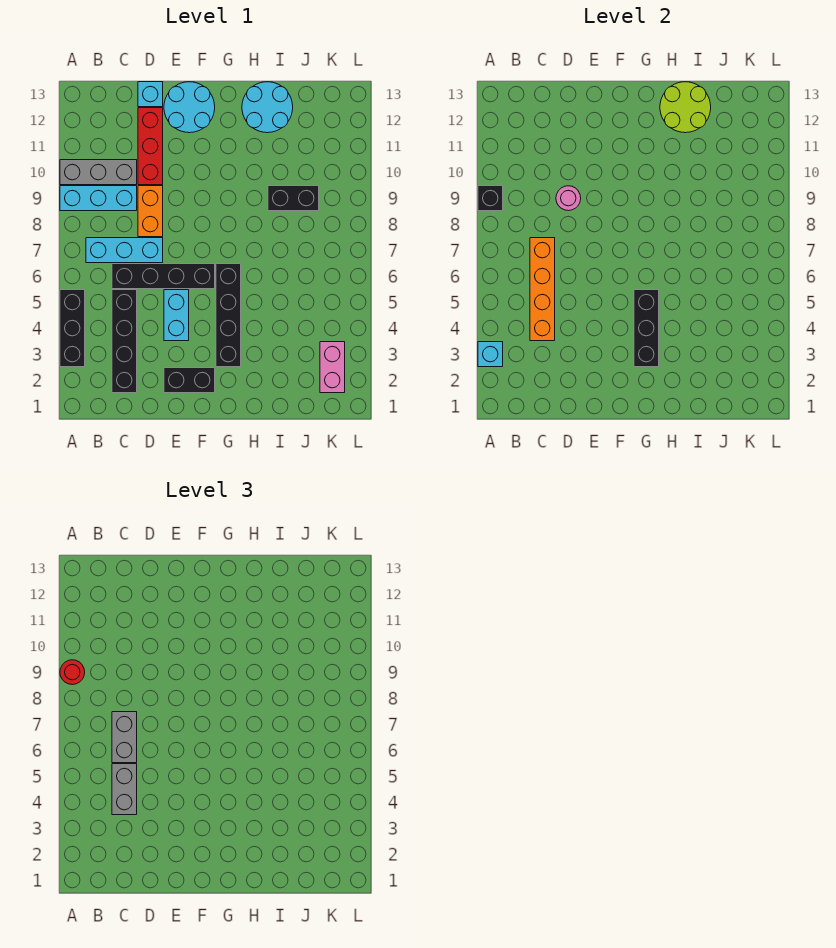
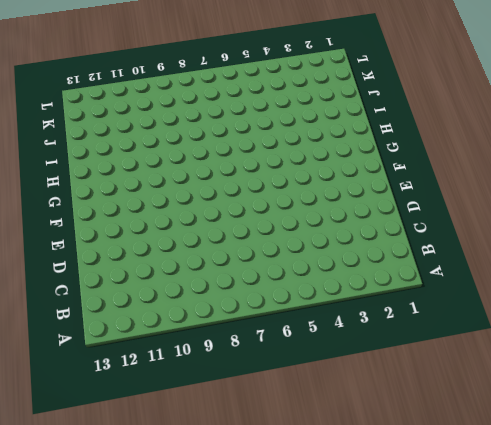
none -> black brick A3:A5 level 1
none -> cyan brick A9:C9 level 1
none -> grey brick A10:C10 level 1

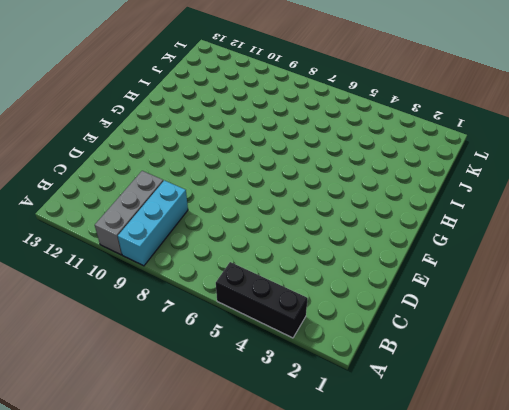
none -> cyan brick B7:D7 level 1
none -> black brick C2:C5 level 1
none -> black brick C6:F6 level 1

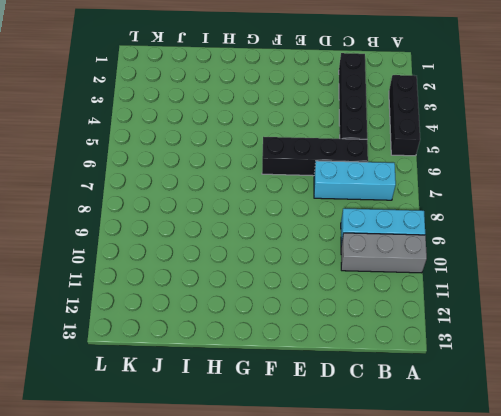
none -> orange brick D8:D9 level 1
none -> red brick D10:D12 level 1
none -> cyan brick D13 level 1

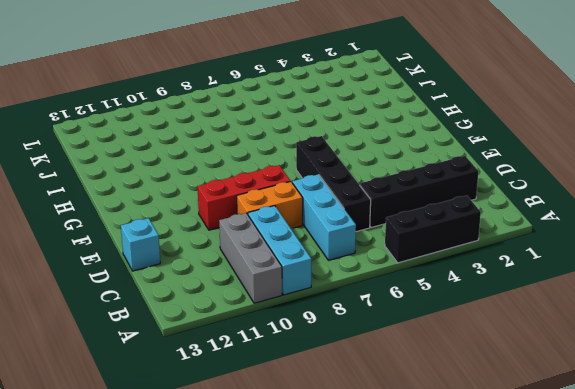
red brick E8:E10 level 1 -> red brick D10:D12 level 1
none -> black brick E2:F2 level 1
none -> cyan brick E4:E5 level 1
none -> cyan round brick E12:F13 level 1

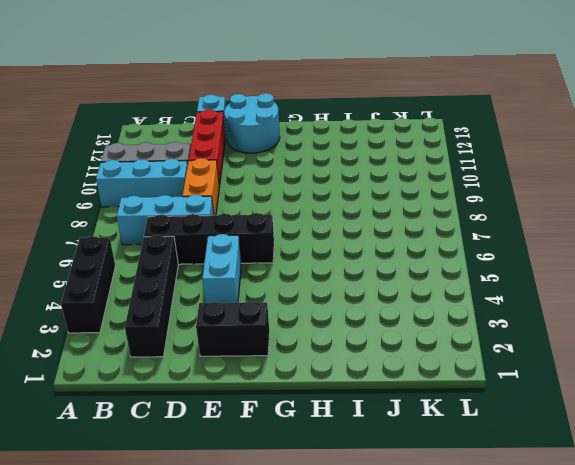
none -> black brick G3:G6 level 1
none -> cyan round brick H12:I13 level 1
none -> black brick I9:J9 level 1

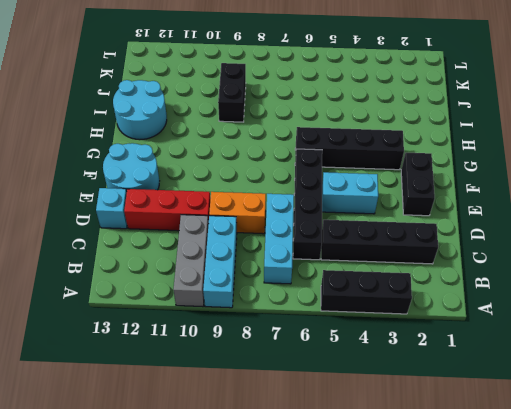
none -> pink brick K2:K3 level 1
none -> cyan brick A3 level 2
none -> black brick A9 level 2

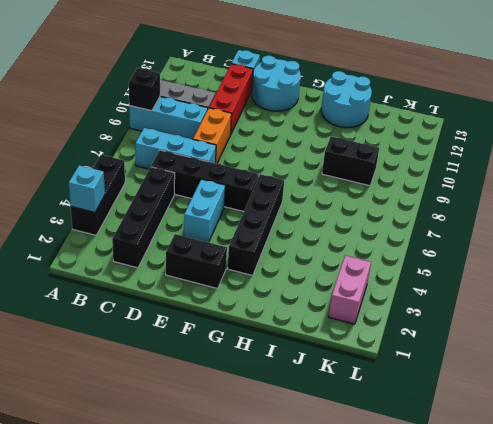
none -> orange brick C4:C7 level 2
none -> pink round brick D9 level 2
none -> black brick G3:G5 level 2

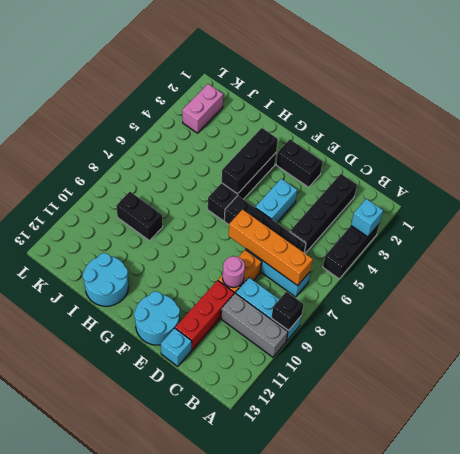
orange brick B7:E7 level 2 -> orange brick C4:C7 level 2
none -> lime round brick H12:I13 level 2
none -> red round brick A9 level 3
none -> grey brick C4:C5 level 3

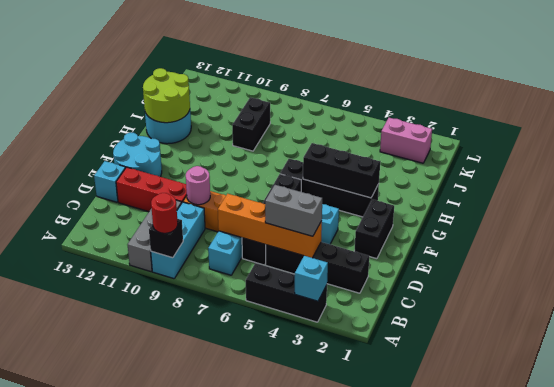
none -> grey brick C6:C7 level 3

